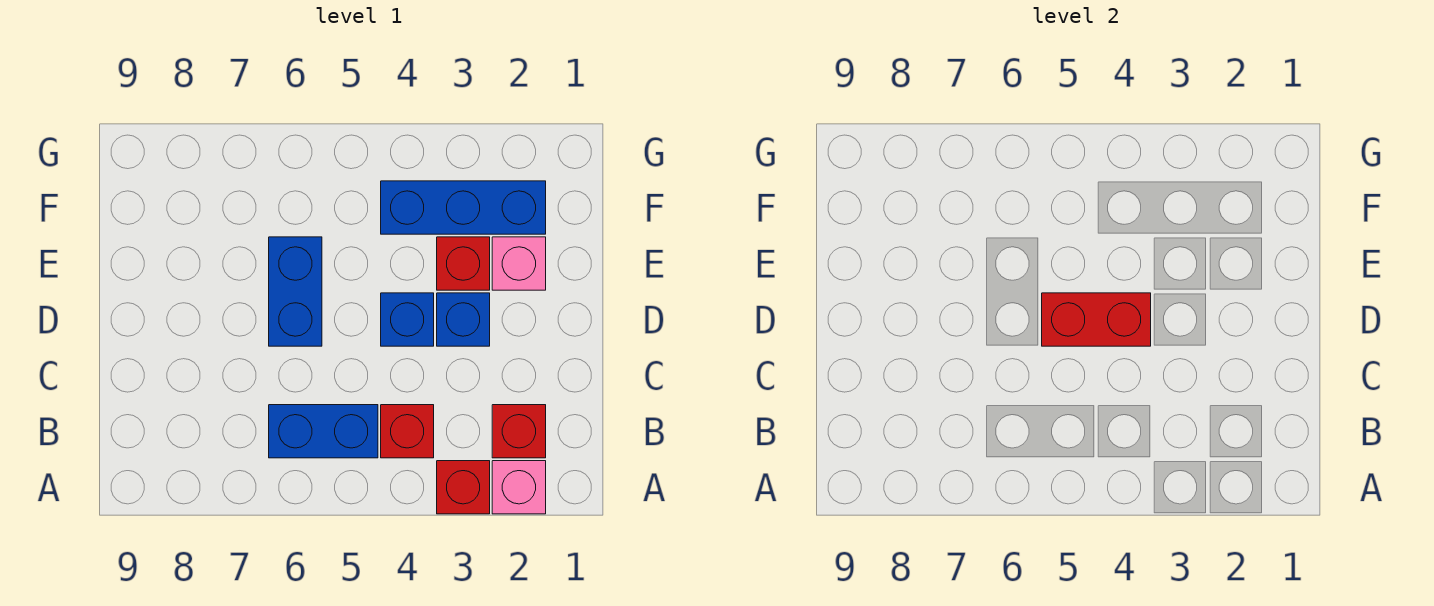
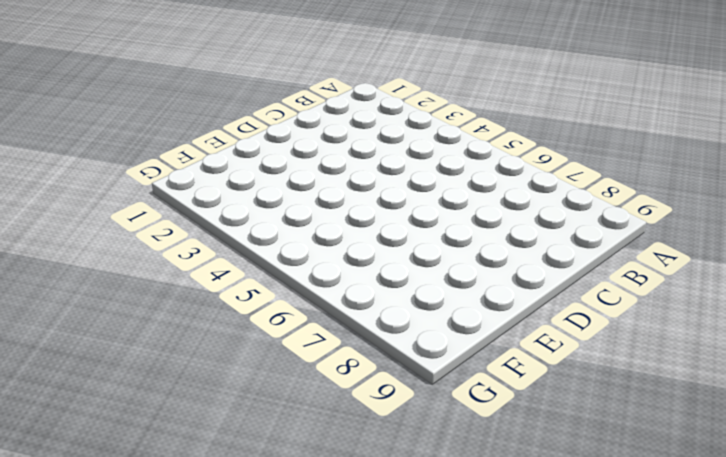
none -> pink brick A2 level 1
none -> red brick A3 level 1
none -> red brick B2 level 1

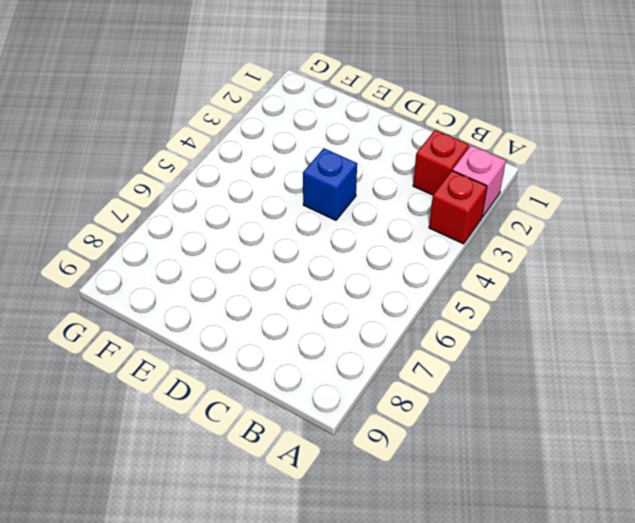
none -> red brick B4 level 1
none -> blue brick B5:B6 level 1
none -> blue brick D3 level 1

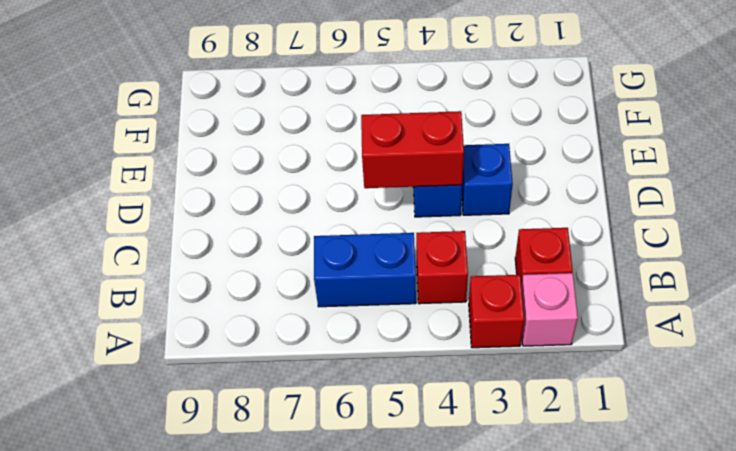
none -> blue brick D6:E6 level 1
none -> pink brick E2 level 1
none -> red brick E3 level 1

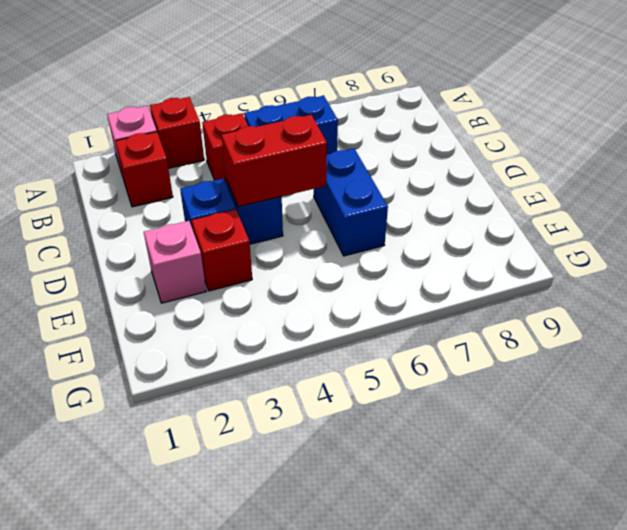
none -> blue brick F2:F4 level 1

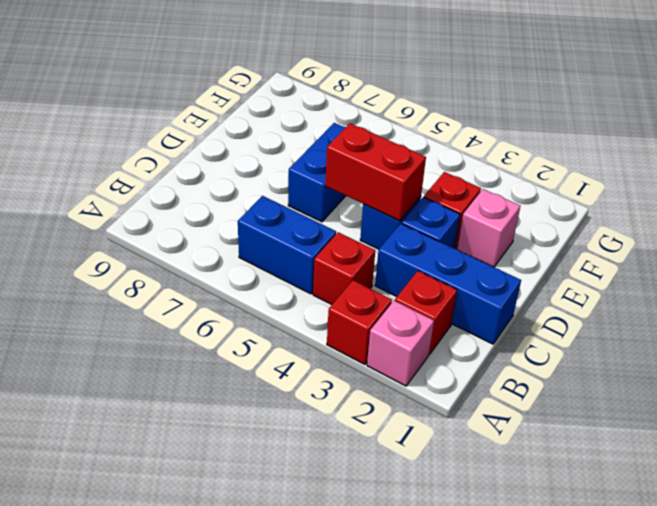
blue brick C1:C3 level 1 -> blue brick F2:F4 level 1

